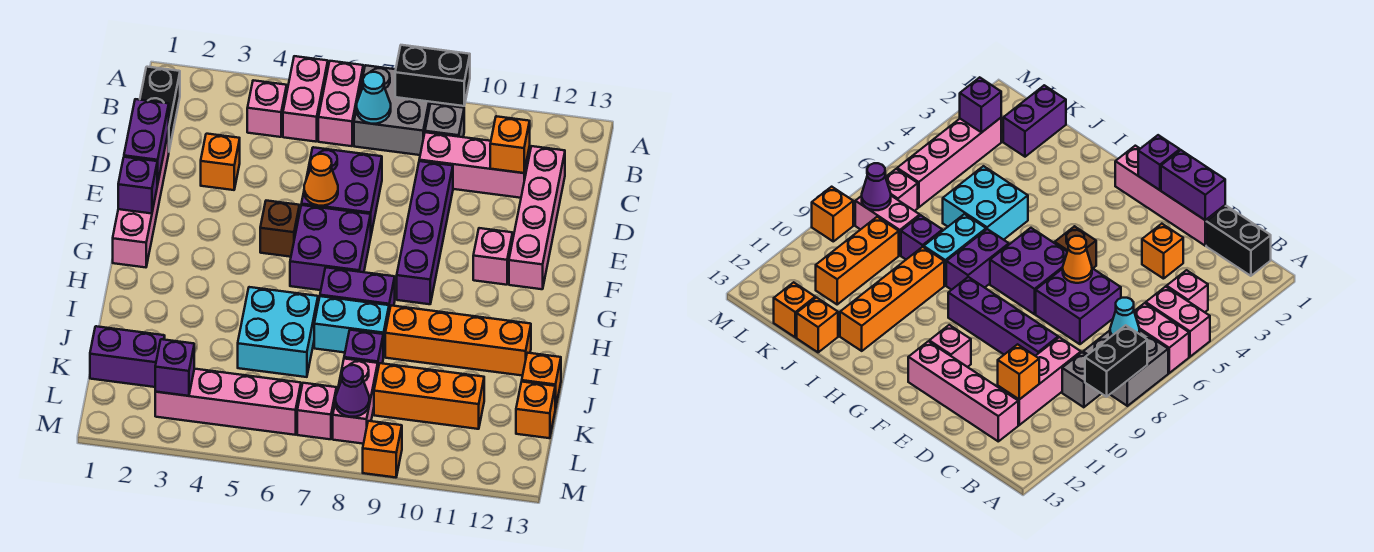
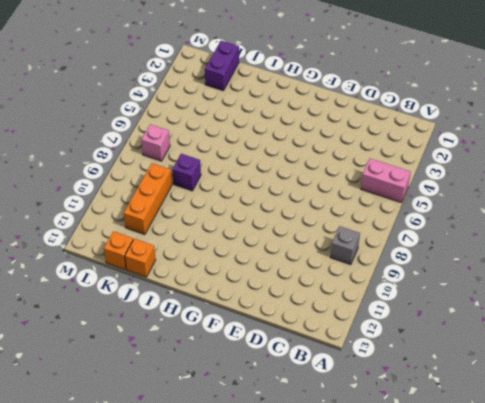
none -> pink brick A6:B6 level 1
none -> grey brick A7:B8 level 1
none -> black brick B1:C1 level 1
none -> pink brick B4 level 1

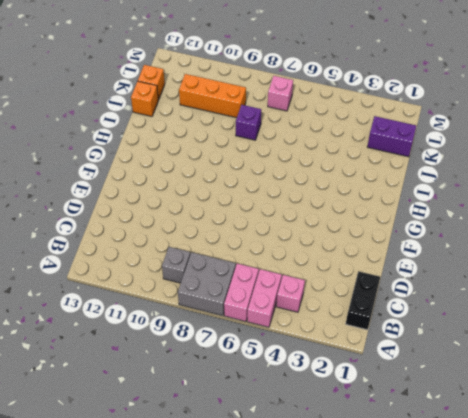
none -> pink brick C9:C11 level 1
none -> pink brick C12:F12 level 1
none -> pink brick D1:G1 level 1
none -> orange brick D3 level 1

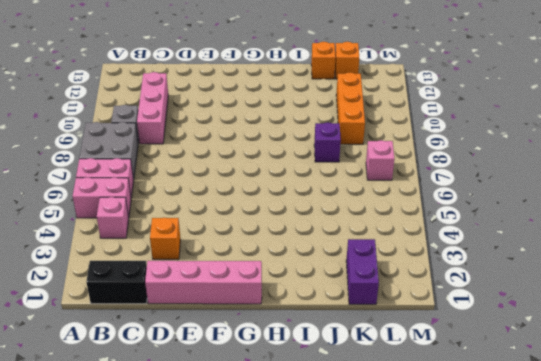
none -> pink brick C12:F12 level 1
none -> purple brick D6:E7 level 1
none -> purple brick D9:G9 level 1
none -> brown brick F5 level 1

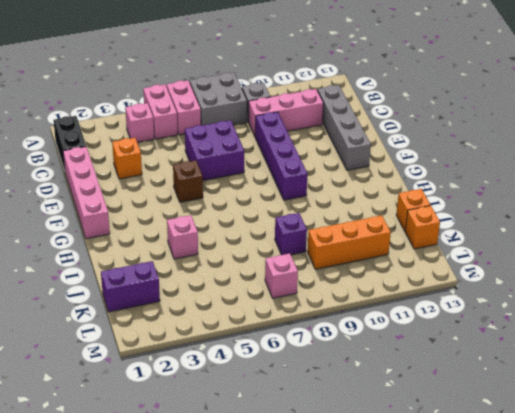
grey brick C12:F12 level 1 -> pink brick C12:F12 level 1
pink brick I4 level 1 -> pink brick F11 level 1
none -> purple brick F6:G7 level 1
none -> purple brick H7:H8 level 1
none -> cyan brick I5:J6 level 1
none -> cyan brick I7:I8 level 1

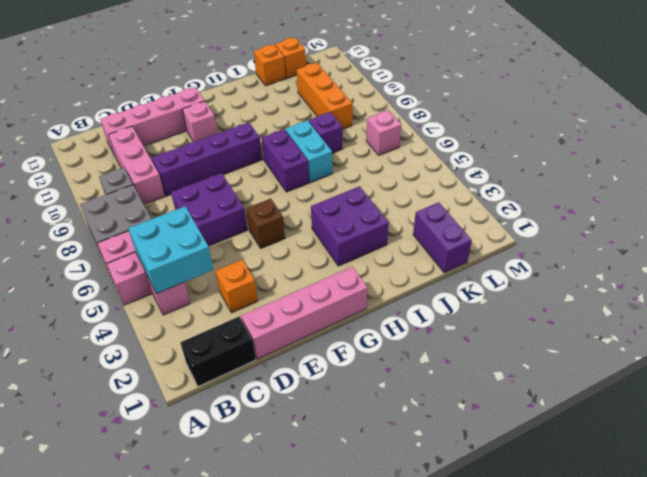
cyan brick B4:C5 level 2 -> cyan brick I5:J6 level 1
purple brick H3:I4 level 1 -> purple brick F6:G7 level 1
none -> orange brick I9:I12 level 1
none -> pink brick K8:L8 level 1
none -> pink brick L3:L6 level 1
none -> orange brick M9 level 1

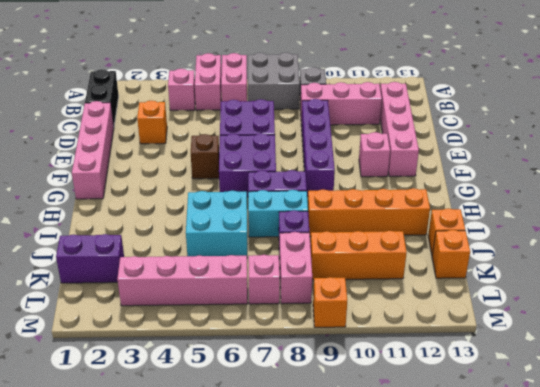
none -> black brick A8:A9 level 2
none -> cyan cone B7 level 2
none -> orange brick C11 level 2
none -> purple brick D1:E1 level 2

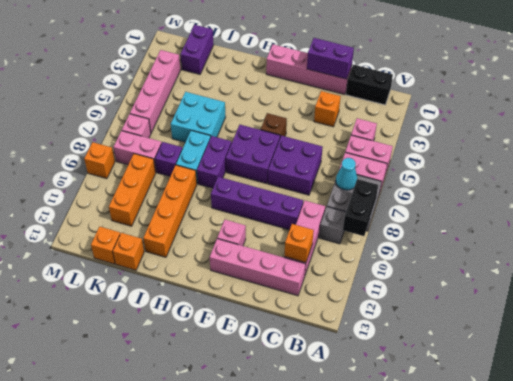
none -> orange cone E6 level 2
none -> purple brick F1 level 2
none -> purple brick L3 level 2
none -> purple cone L8 level 2

